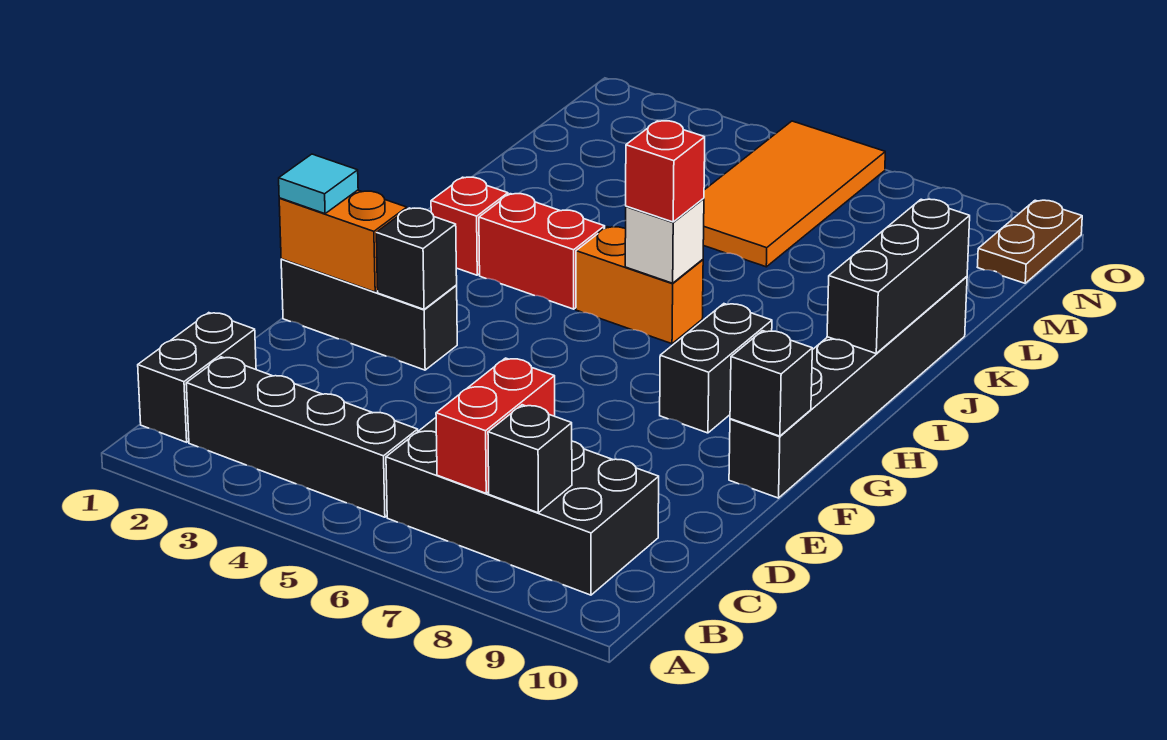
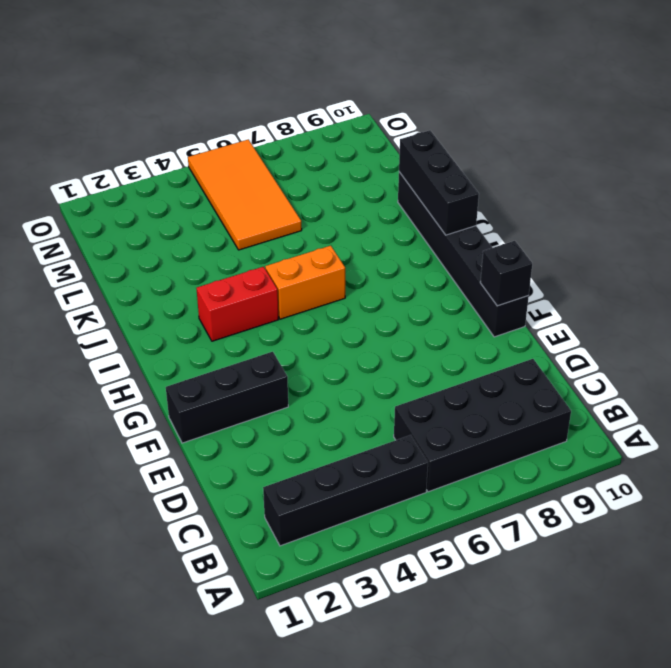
none -> black brick B1:C1 level 1
none -> black brick G8:H8 level 1
none -> red brick I2 level 1

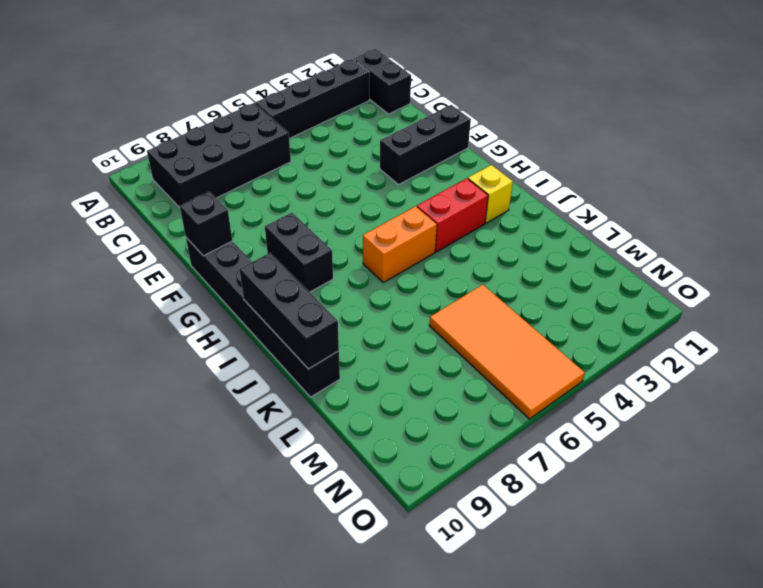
yellow brick I2 level 1 -> red brick I2 level 1
none -> brown plate N10:O10 level 1
none -> red brick B7:C7 level 2
none -> black brick B8 level 2

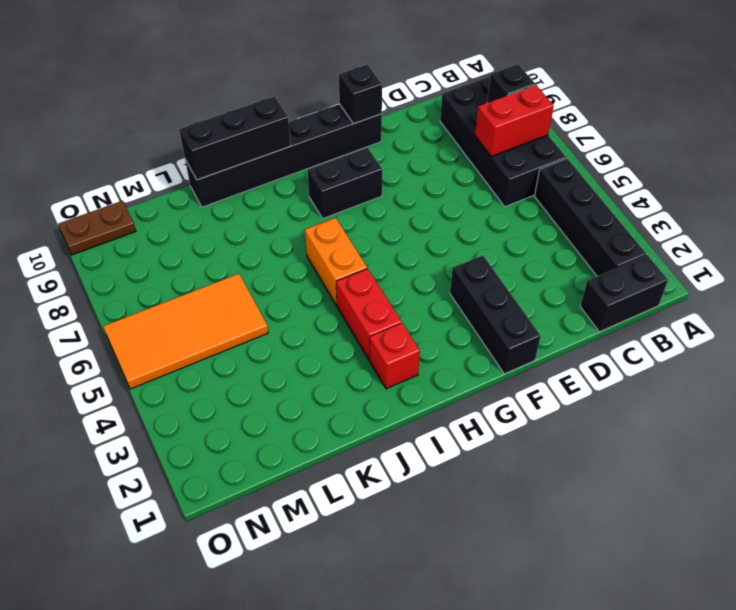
none -> orange brick F1:F2 level 2
none -> black brick F3 level 2
none -> white brick I6 level 2

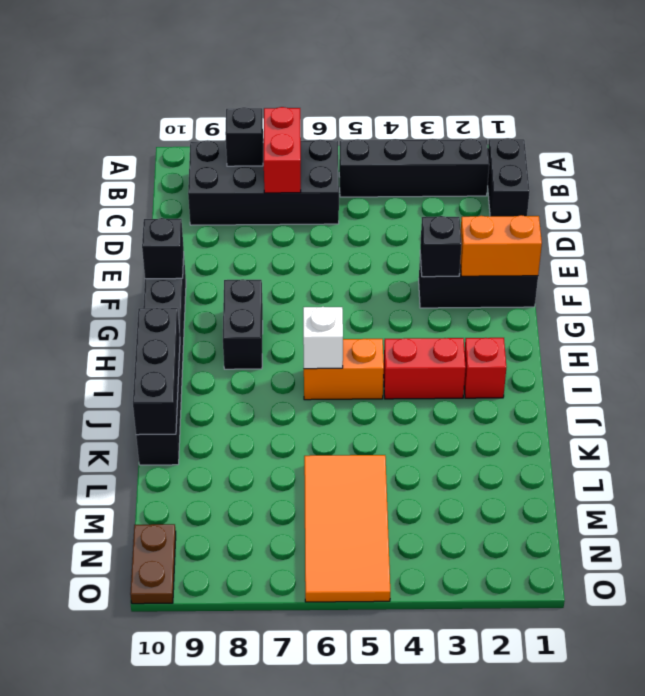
none -> cyan tile F1 level 3
none -> red brick I6 level 3

